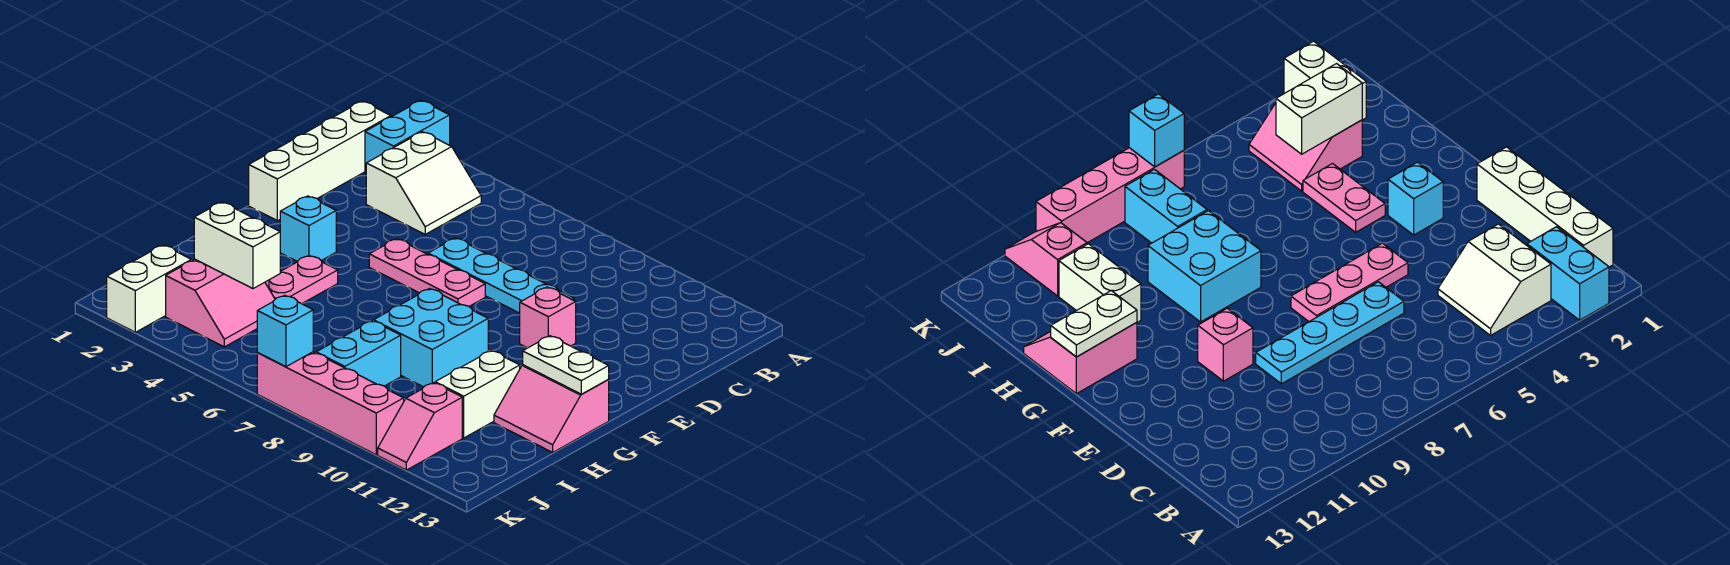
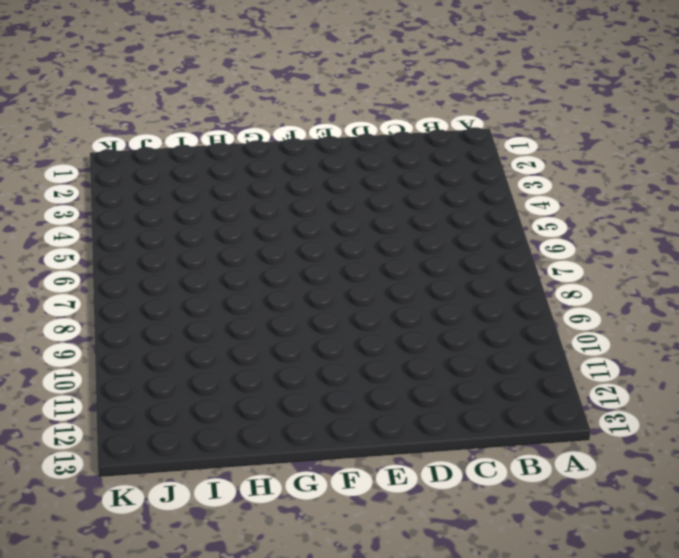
none -> cyan brick A2:B2 level 1
none -> white brick B1:E1 level 1
none -> white slope B3:C4 level 1 top 3

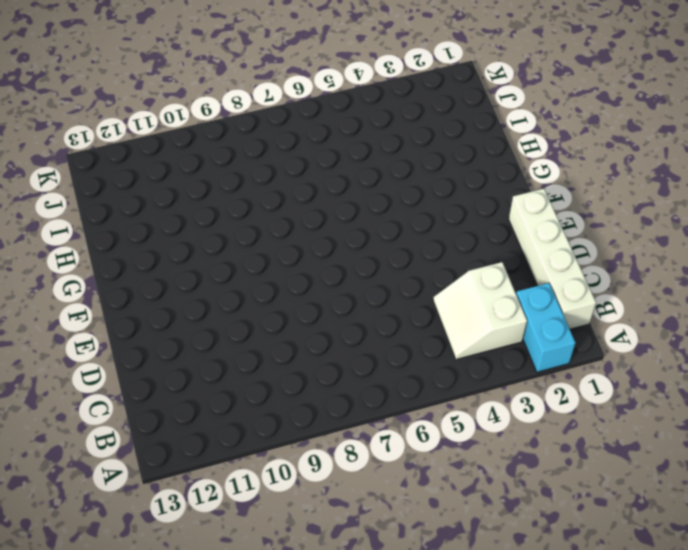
none -> cyan plate D6:D9 level 1
none -> pink plate E5:E7 level 1
none -> pink brick E10 level 1

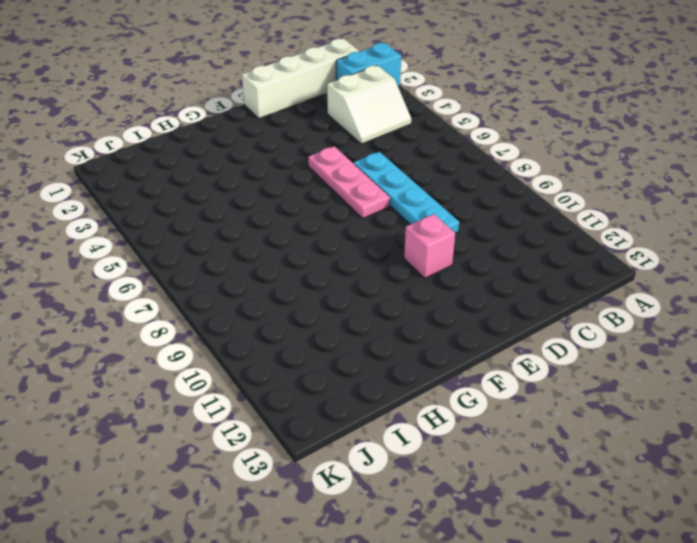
none -> cyan brick F3 level 1
none -> pink plate G4:H4 level 1
none -> cyan brick G8:H9 level 1

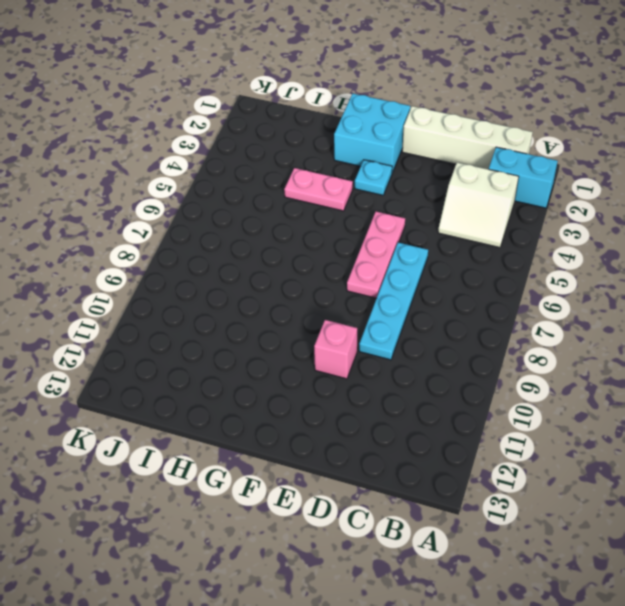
cyan brick F1:G2 level 1 -> cyan brick G8:H9 level 1
cyan plate F3 level 1 -> cyan brick F3 level 1
none -> pink slope G12:H13 level 1 top G
none -> white brick H11:I11 level 1
none -> pink slope I3:J4 level 1 top 3

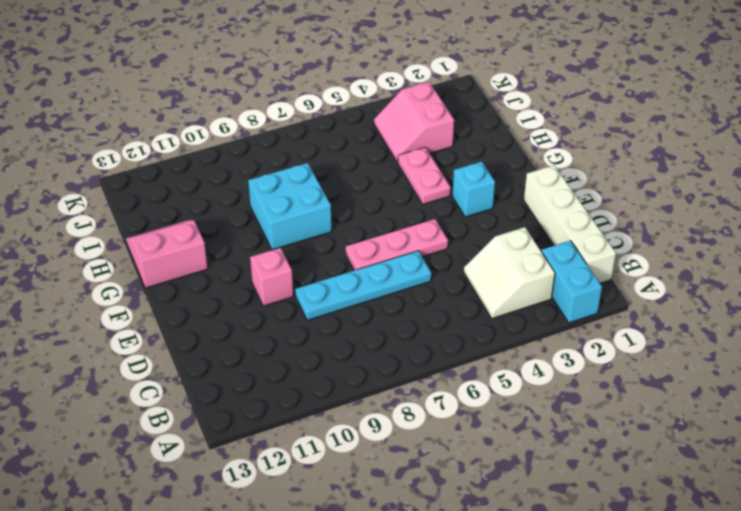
none -> white brick H11:I11 level 1
none -> cyan brick I8:J8 level 1
none -> white brick J2:K2 level 1

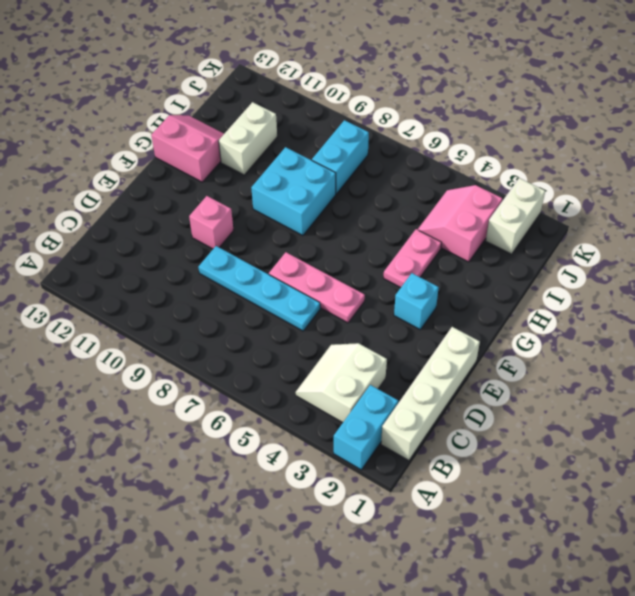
none -> pink slope J11:K11 level 1 top J
none -> pink brick K7:K10 level 1
none -> white plate G12:G13 level 2

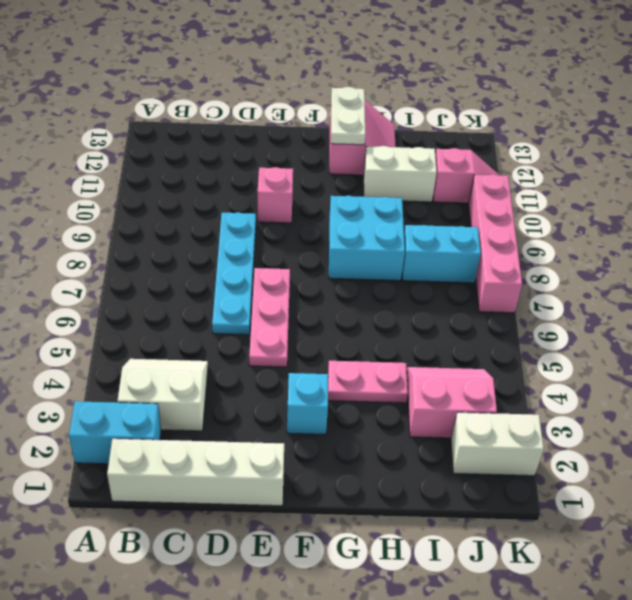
none -> white brick I3:I4 level 2
none -> cyan brick K7 level 2

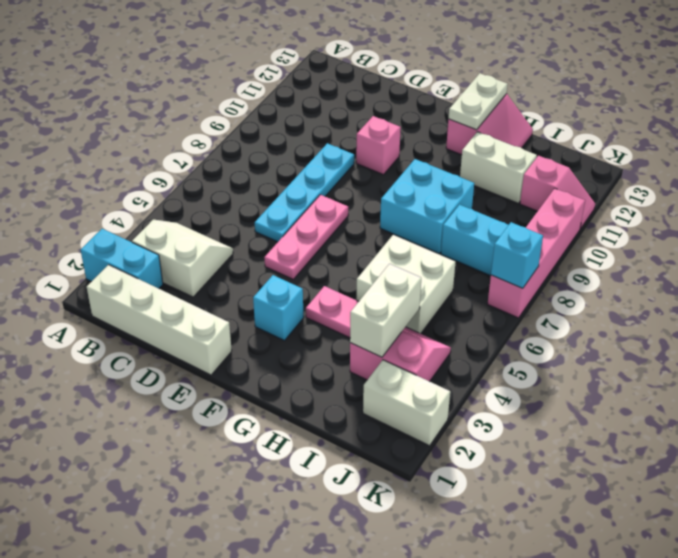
white brick H5:I6 level 1 -> none

